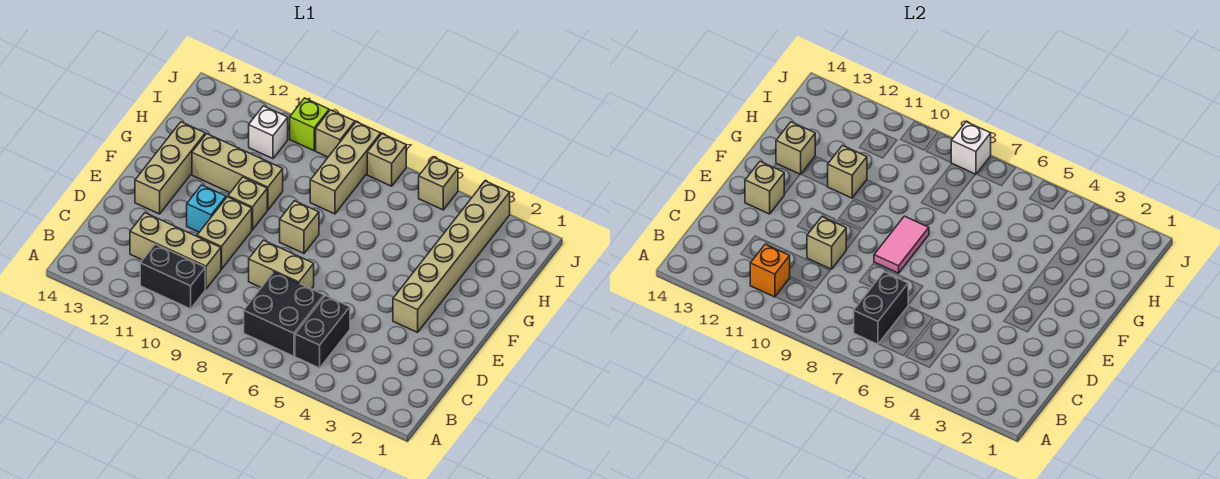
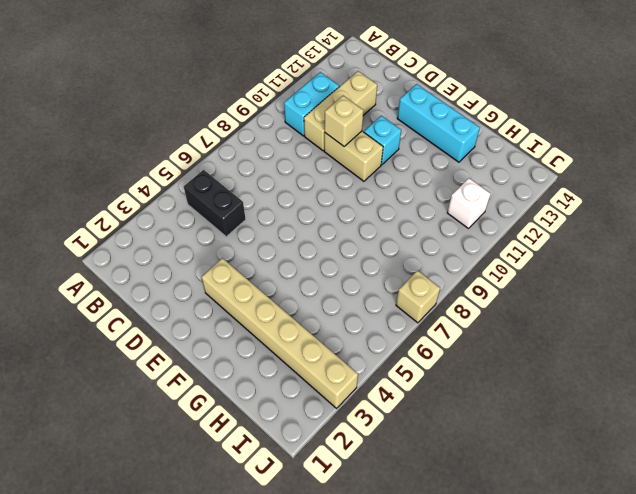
cyan brick B10:B11 level 1 -> black brick B10:B11 level 1
cyan brick E13:G13 level 1 -> tan brick E13:G13 level 1
none -> black brick B6:C7 level 1
none -> tan brick D7:D8 level 1
none -> tan brick F8 level 1

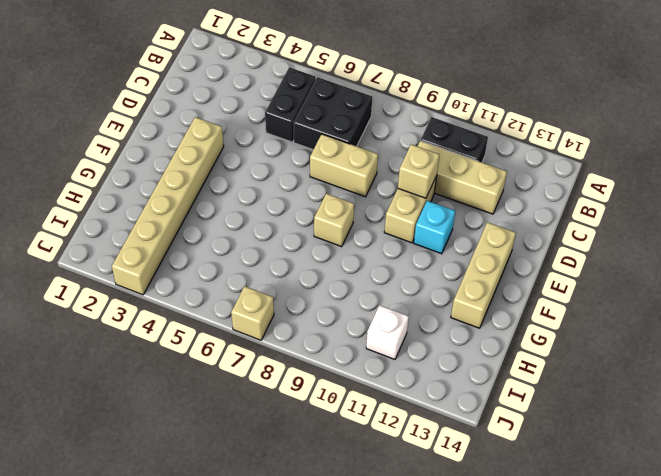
none -> tan brick F10 level 1
none -> tan brick G10:G12 level 1
none -> tan brick H8:J8 level 1

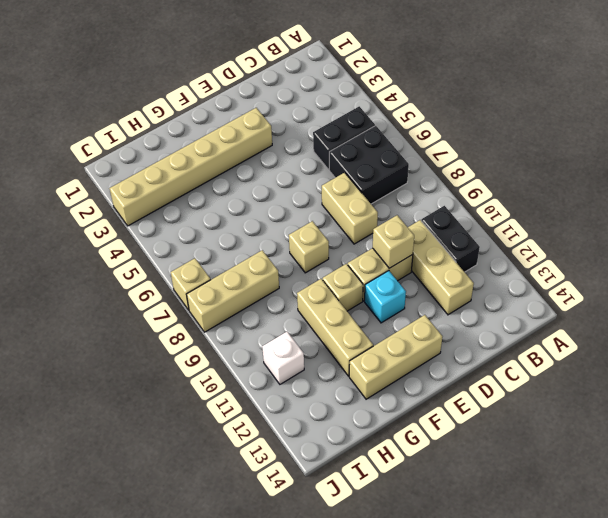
none -> tan brick J5 level 1
none -> tan brick J9 level 1
none -> lime brick J10 level 1

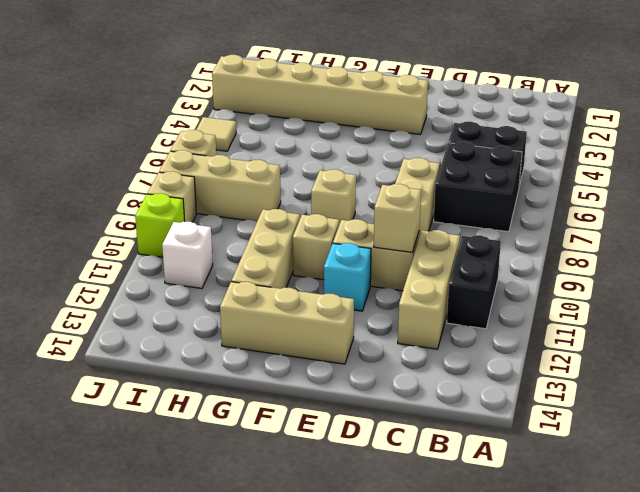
tan tile J5 level 1 -> tan brick J5 level 1
none -> black brick B7:C7 level 2
none -> orange brick B11 level 2
none -> pink tile E8:F8 level 2

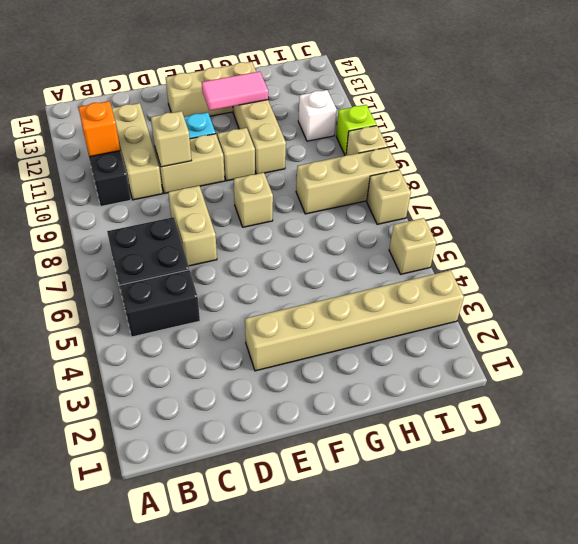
pink tile F12:G12 level 2 -> pink tile E8:F8 level 2
none -> black brick B7:C7 level 2
none -> tan brick E13 level 2
none -> tan brick G11 level 2

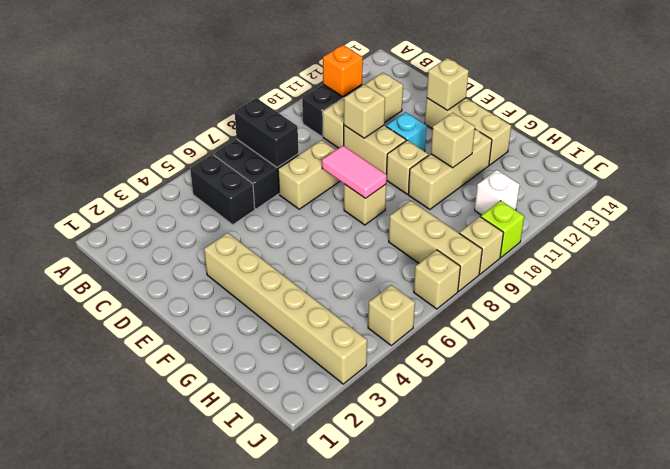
none -> tan brick G13 level 2
none -> white brick J8 level 2

